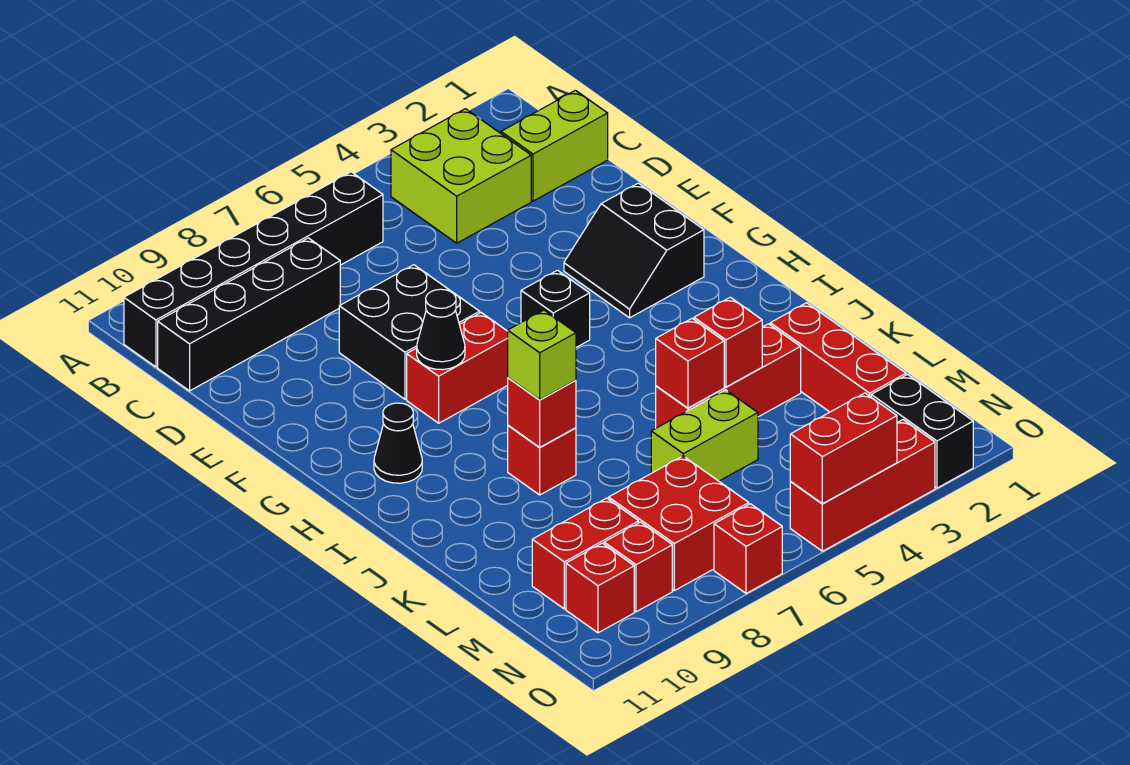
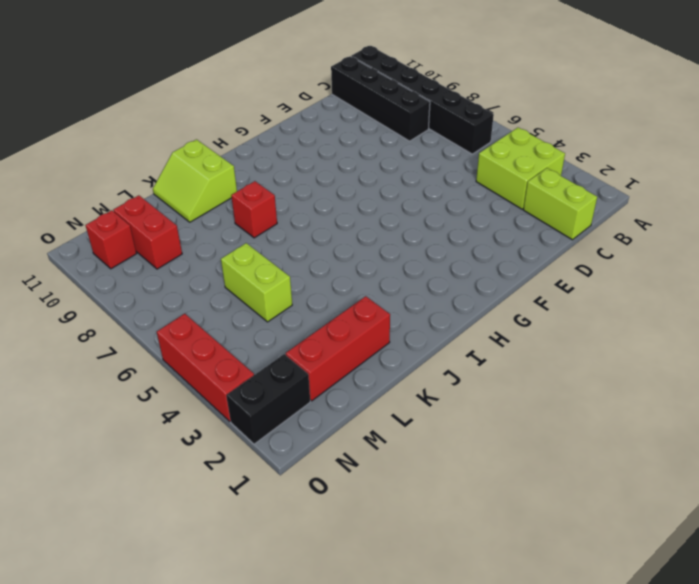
lime slope J10:K11 level 1 top J -> none
none -> black brick E7:F8 level 1
none -> black slope F2:G3 level 1 top 2
none -> black brick G5 level 1

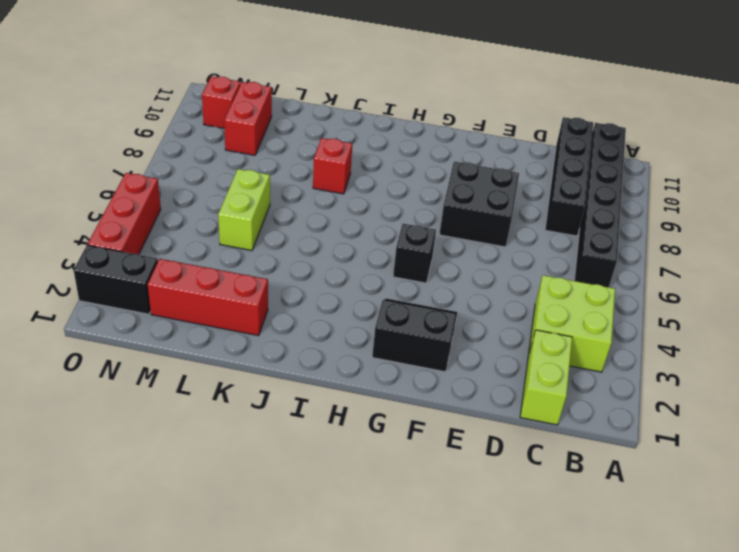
none -> red brick G7:G8 level 1
none -> black cone H10 level 1
none -> red brick K3:K5 level 1

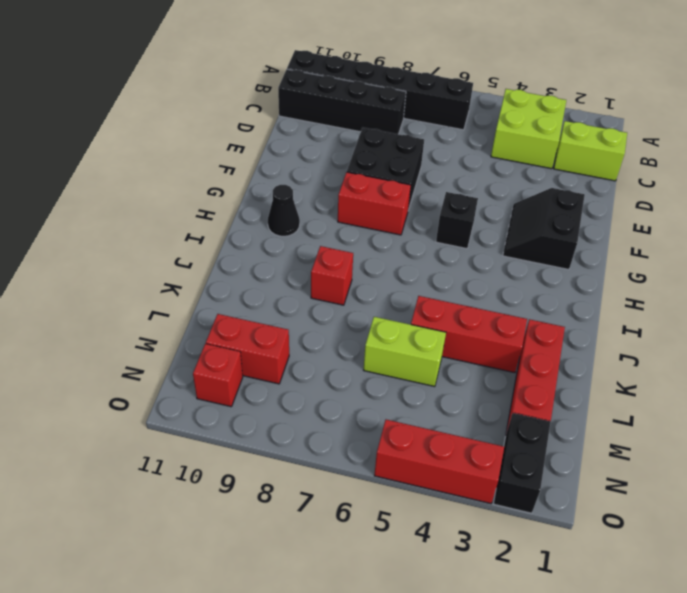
none -> red brick M7:N8 level 1
none -> red brick N9 level 1
none -> red brick O7 level 1

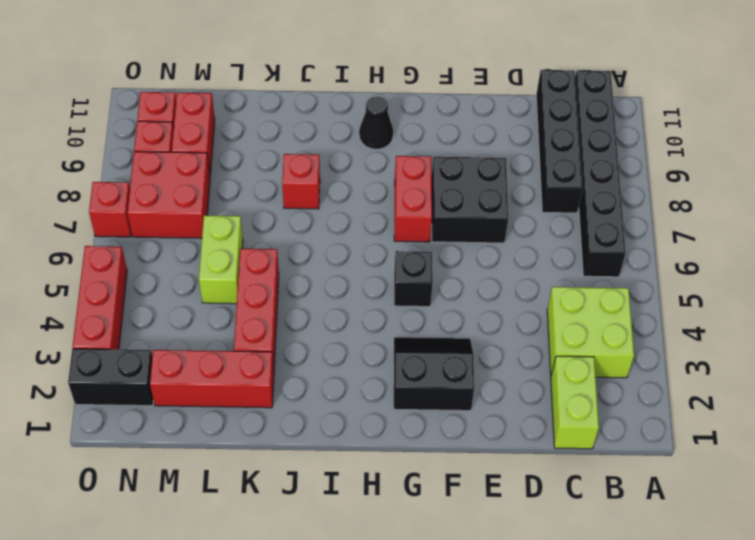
none -> black cone G8 level 2
none -> red brick J8 level 2
none -> red brick K4 level 2

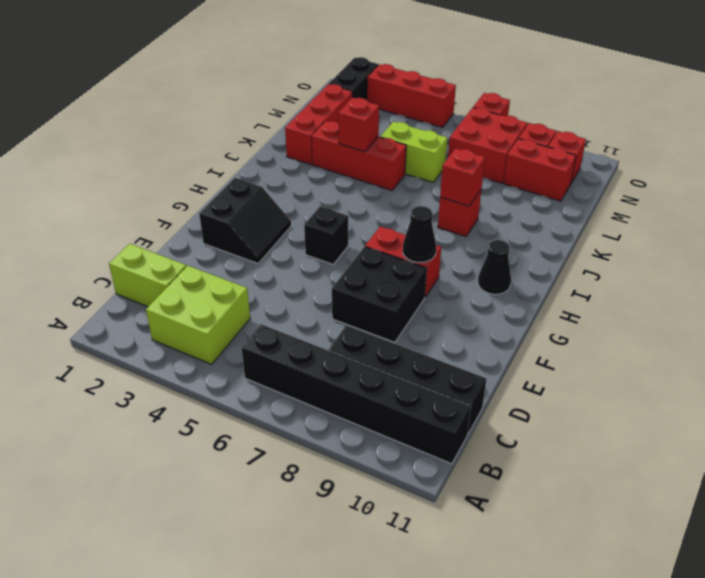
none -> red brick K5 level 2
none -> red brick O4:O5 level 2
none -> lime brick J8 level 3

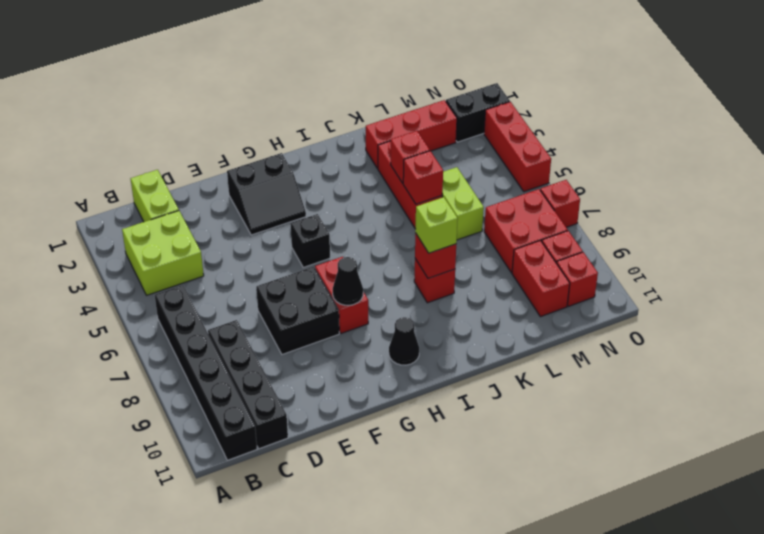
none -> red brick O4:O5 level 2

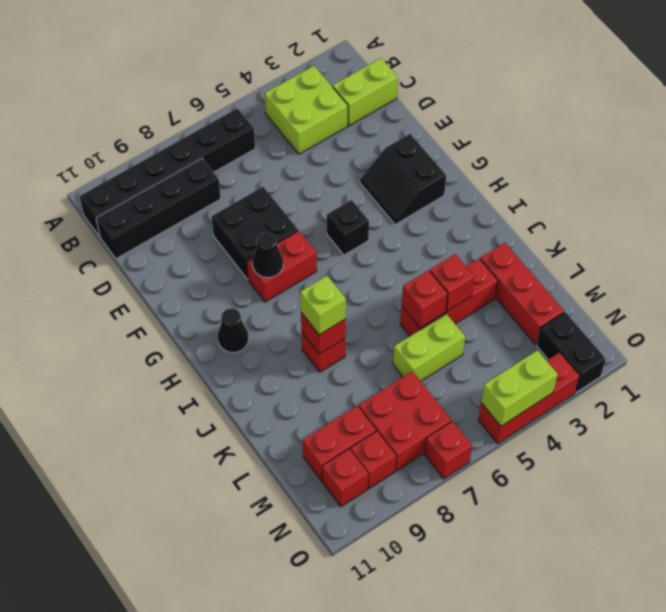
lime brick O4:O5 level 2 -> red brick O4:O5 level 2

